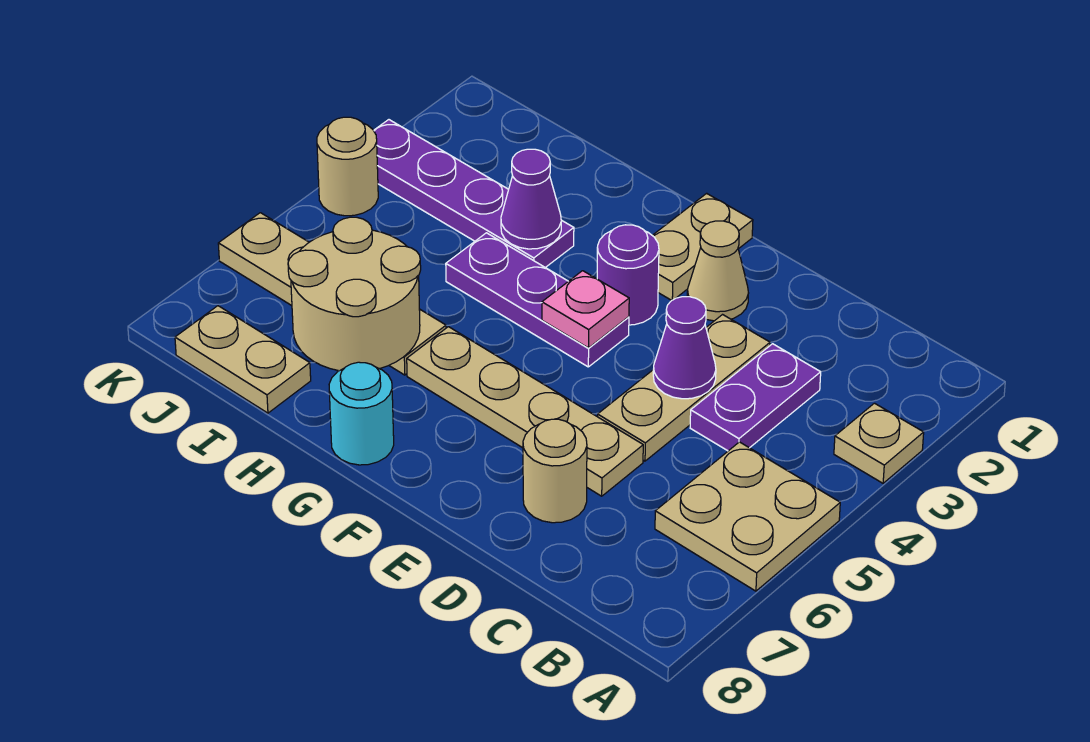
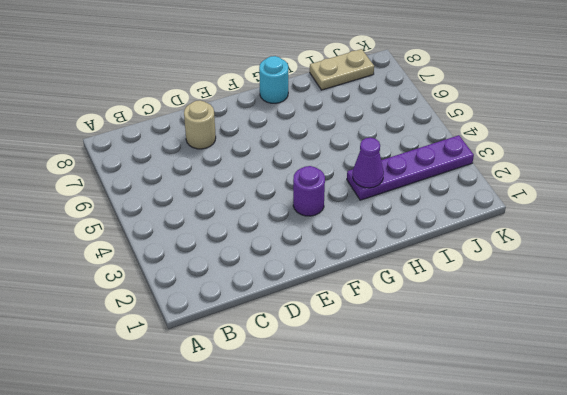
none -> tan plate A3 level 1
none -> tan plate A5:B6 level 1
none -> purple plate C3:C4 level 1

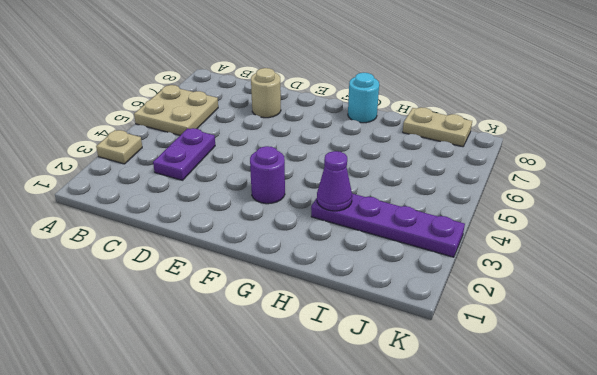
none -> tan plate D3:D5 level 1
none -> tan plate D6:G6 level 1
none -> tan cone E2 level 1

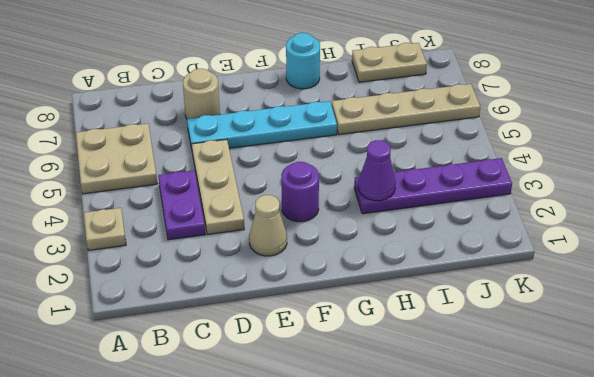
cyan plate D6:G6 level 1 -> tan plate D6:G6 level 1
none -> tan plate F1:F2 level 1
none -> purple plate F4:H4 level 1
none -> tan round brick K4 level 1

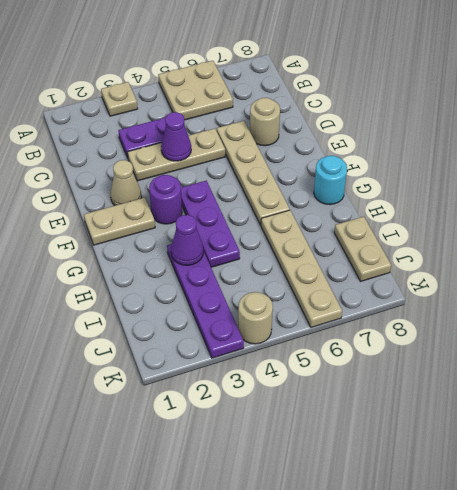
none -> pink plate F4 level 2
none -> tan round brick H6:I7 level 2

